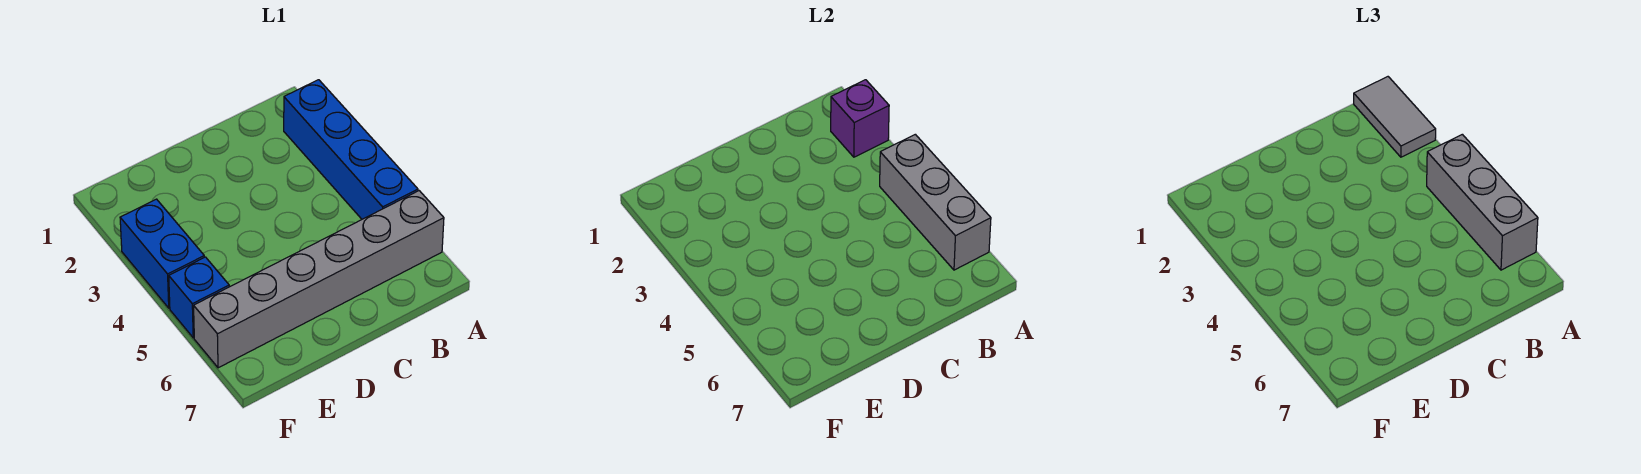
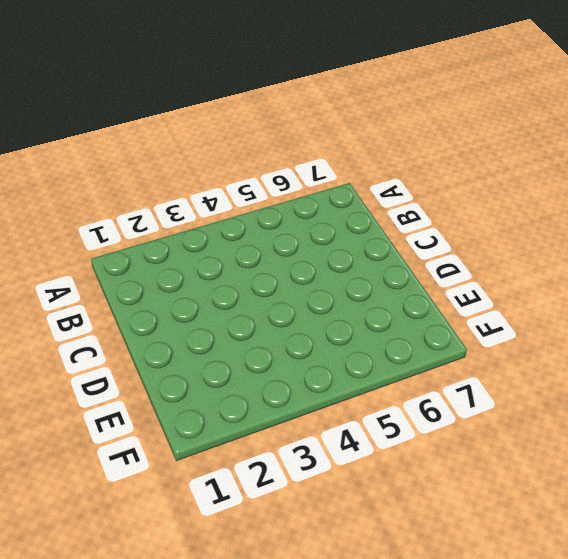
none -> blue brick A2:A5 level 1
none -> grey brick A6:F6 level 1

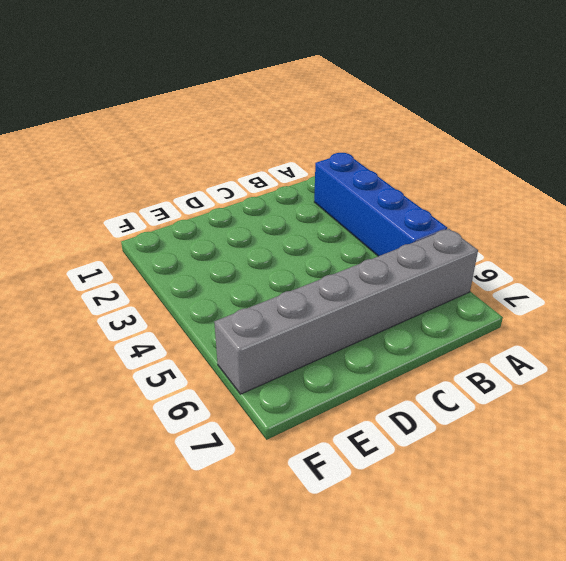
none -> blue brick F3:F4 level 1
none -> blue brick F5 level 1

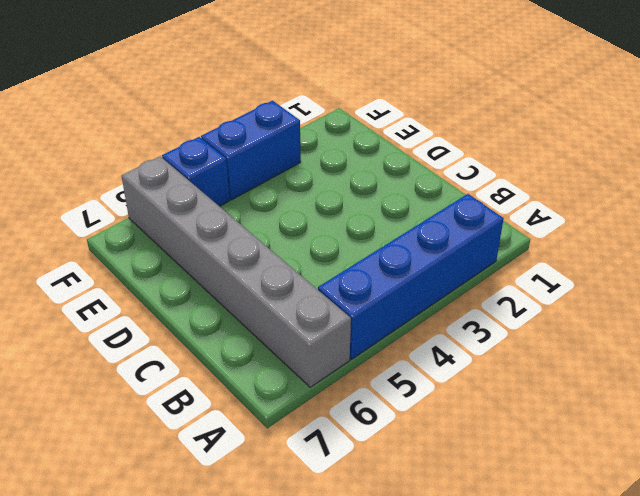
none -> purple brick A2 level 2
none -> grey brick A4:A6 level 2

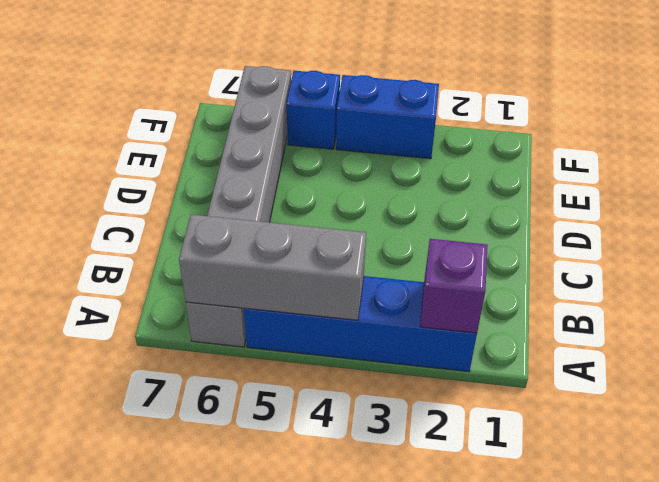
none -> grey tile A1:A2 level 3
none -> grey brick A4:A6 level 3

